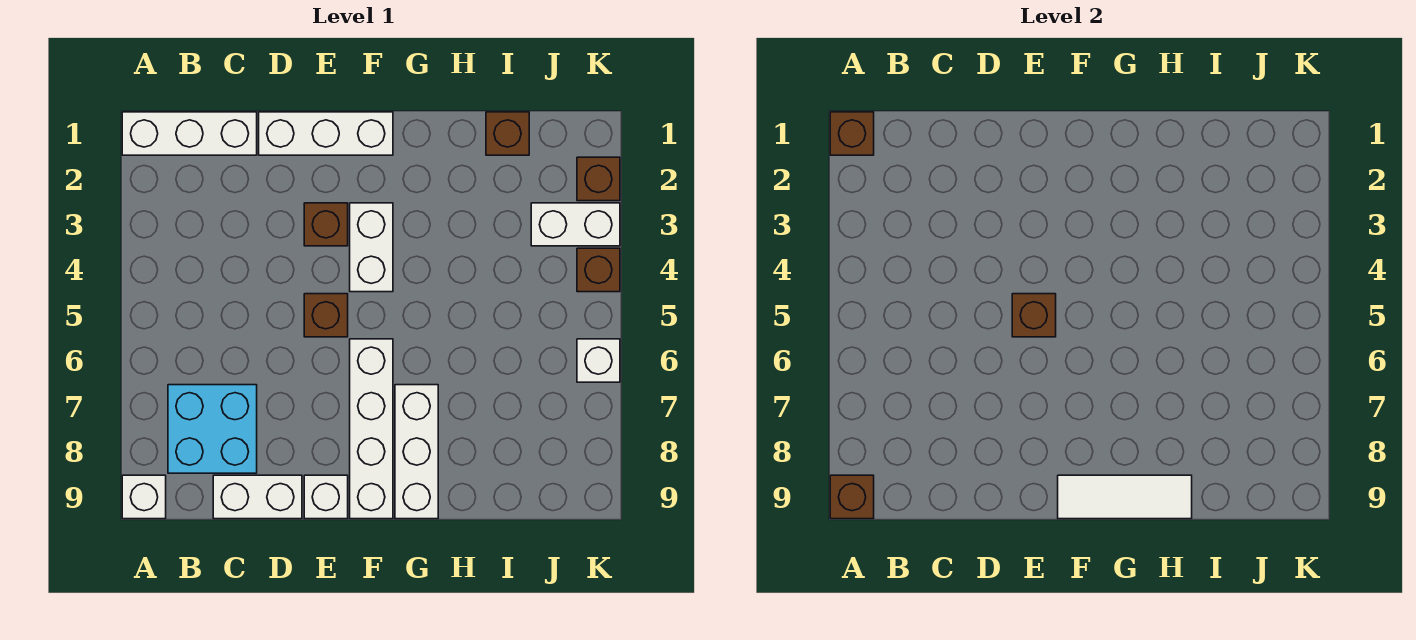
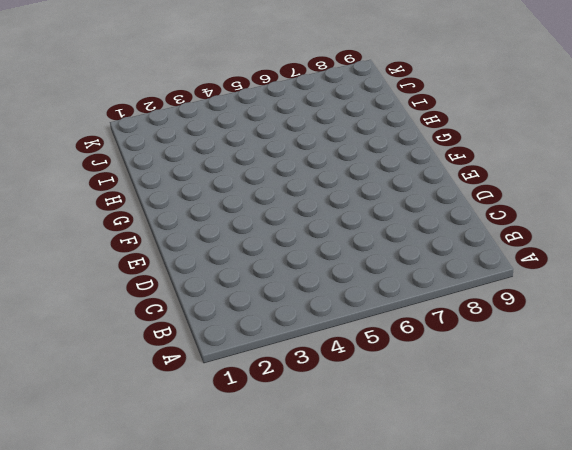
none -> white brick A1:C1 level 1
none -> white brick A9 level 1
none -> cyan brick B7:C8 level 1

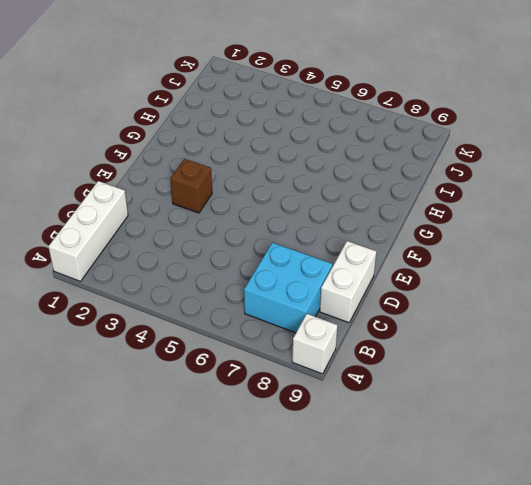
none -> white brick D1:F1 level 1
none -> brown brick E5 level 1
none -> white brick E9 level 1

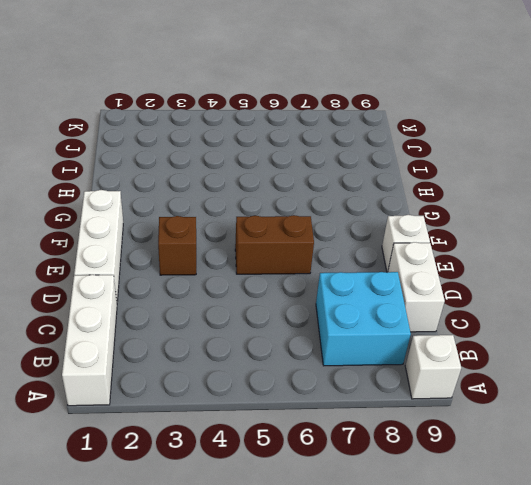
brown brick E5:E6 level 1 -> brown brick E5 level 1
none -> white brick F3:F4 level 1
none -> white brick F6:F9 level 1
none -> white brick G7:G9 level 1

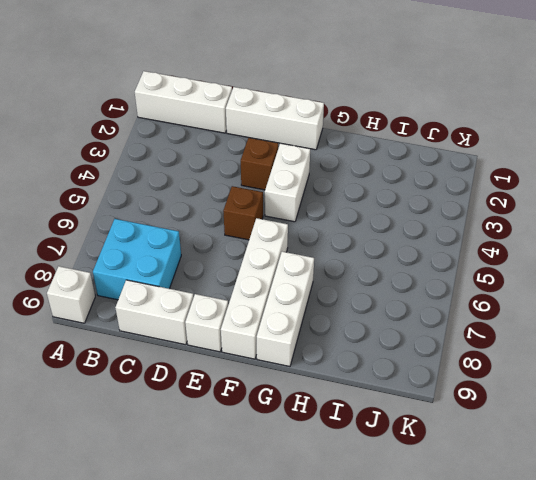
none -> brown brick I1 level 1
none -> white brick J3:K3 level 1
none -> brown brick K2 level 1

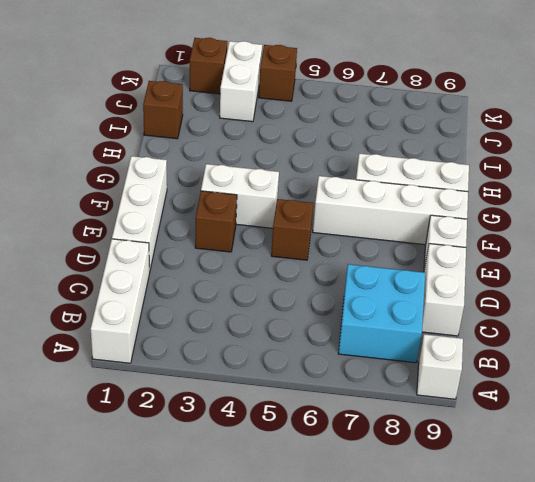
none -> white brick K6 level 1
none -> brown brick A1 level 2
none -> brown brick A9 level 2

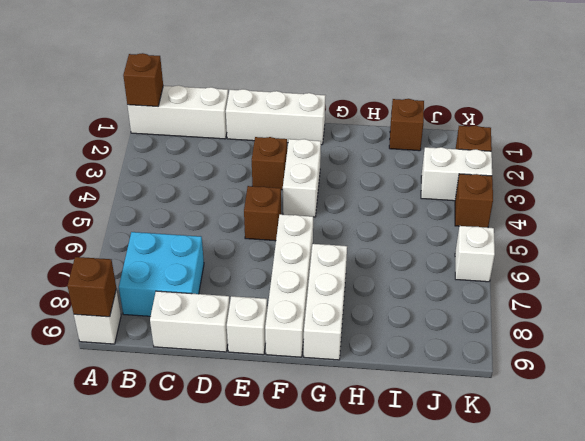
none -> brown brick E5 level 2
none -> white tile F9:H9 level 2

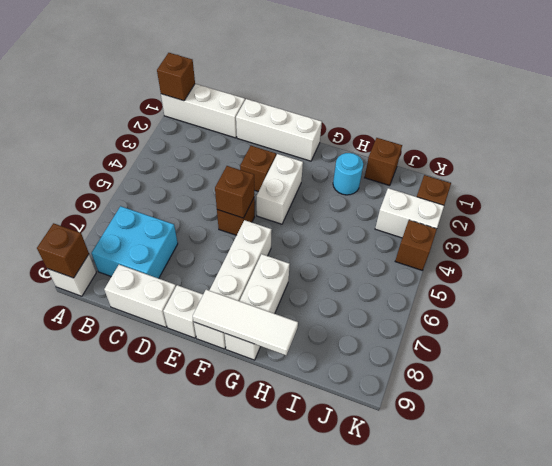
cyan round brick H2 level 1 -> none
none -> white brick K6 level 1

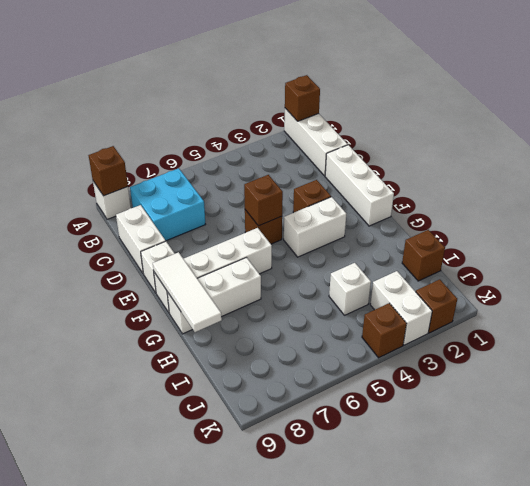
white brick I4 level 1 -> white brick K6 level 1

